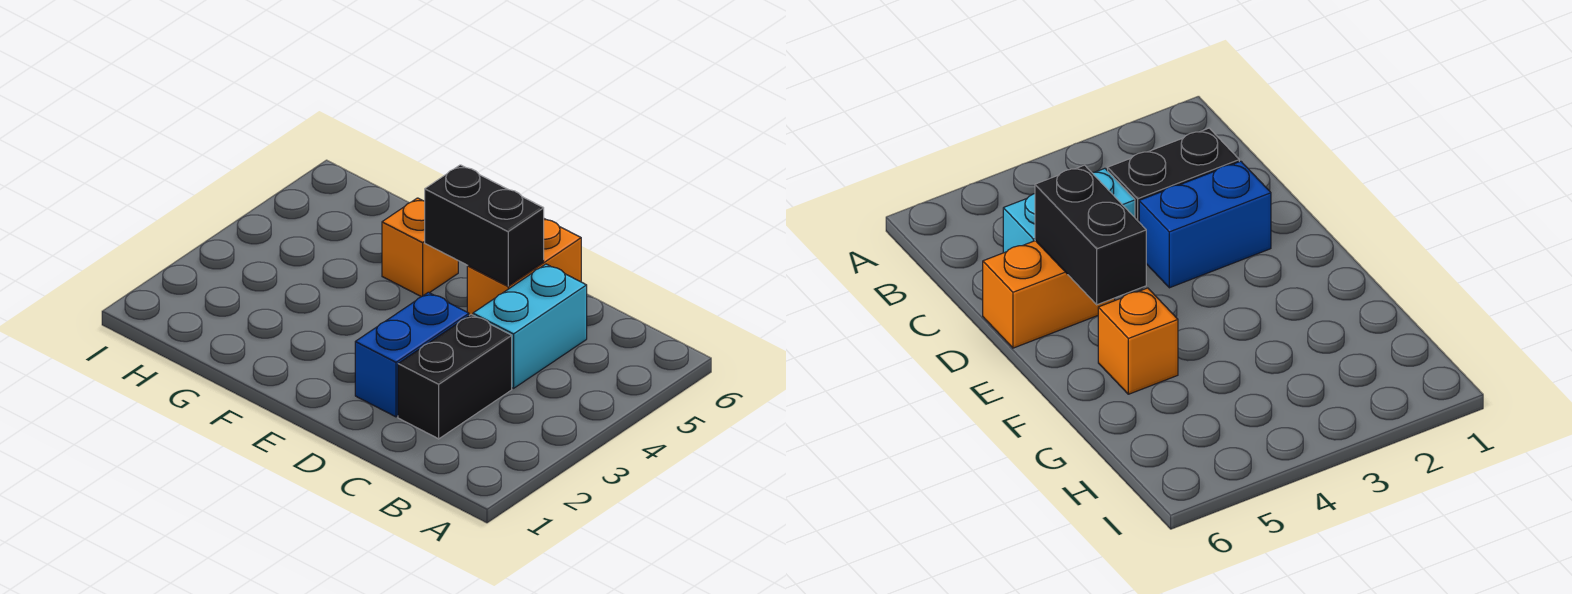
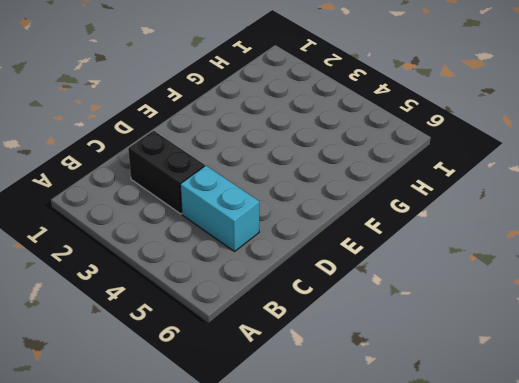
none -> blue brick D2:D3 level 1
none -> orange brick D5:D6 level 1

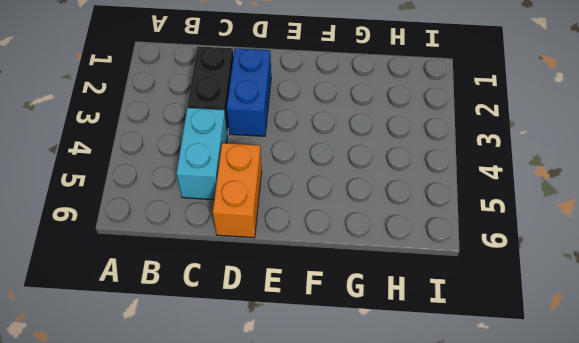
none -> orange brick F5 level 1
none -> black brick D5:E5 level 2

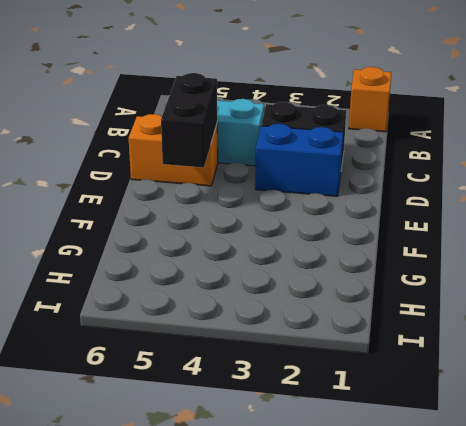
orange brick A1 level 1 -> orange brick F5 level 1

